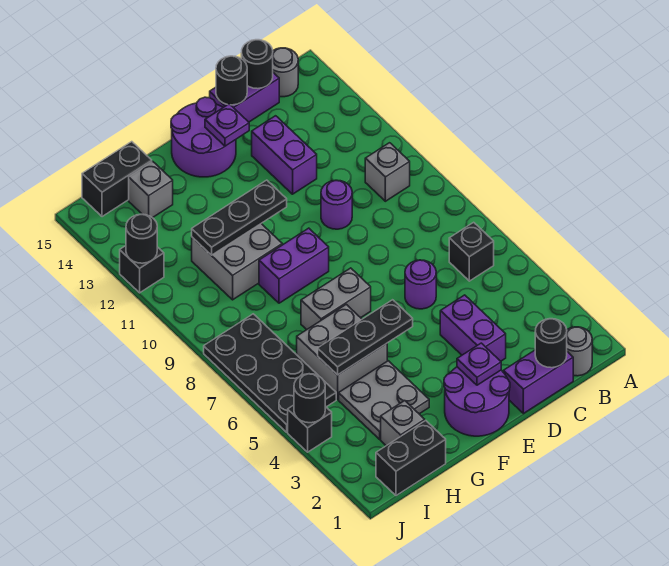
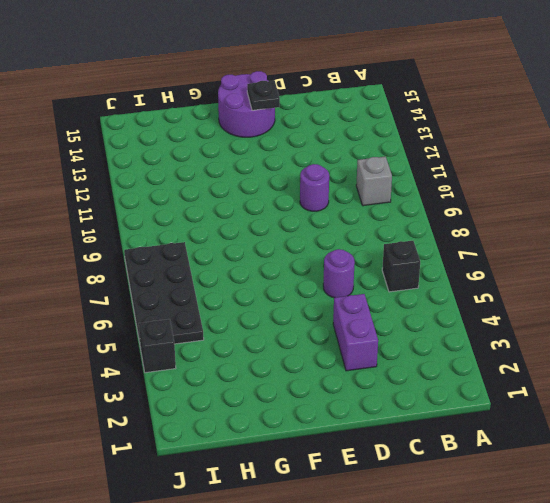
black plate E14 level 2 -> purple plate E14 level 2
none -> grey round brick B1 level 1
none -> grey round brick B15 level 1
none -> purple brick C1:D1 level 1
none -> purple brick C15:D15 level 1

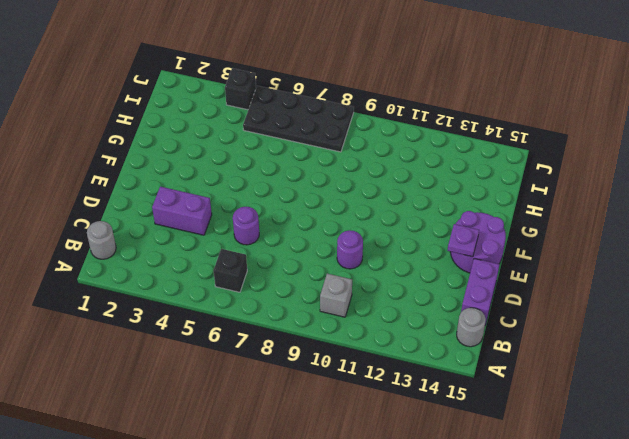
none -> purple brick C1:D1 level 1
none -> purple brick D12:D13 level 1
none -> purple round brick E1:F2 level 1
none -> grey brick F7:G7 level 1

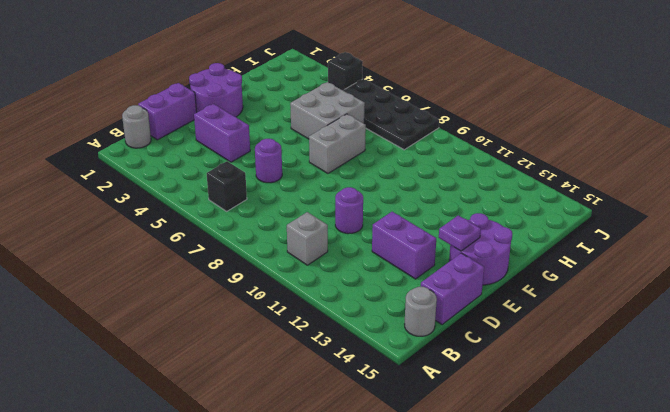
none -> purple brick F9:G9 level 1
none -> grey plate G3:H4 level 1
none -> grey brick G10:H11 level 1
none -> black brick H1:I1 level 1

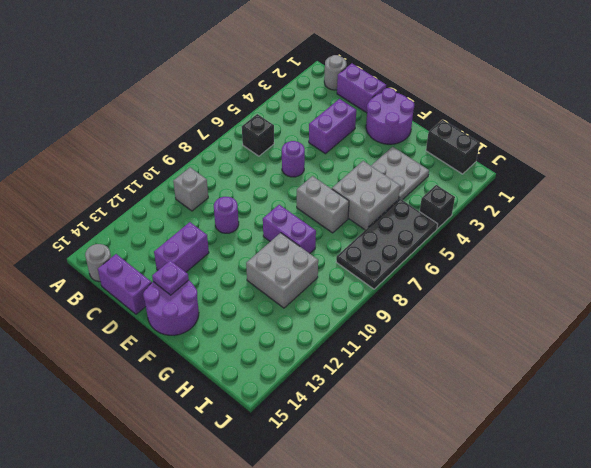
none -> grey brick H2 level 1
none -> grey brick H14 level 1
none -> black brick H15:I15 level 1
none -> black brick J12 level 1

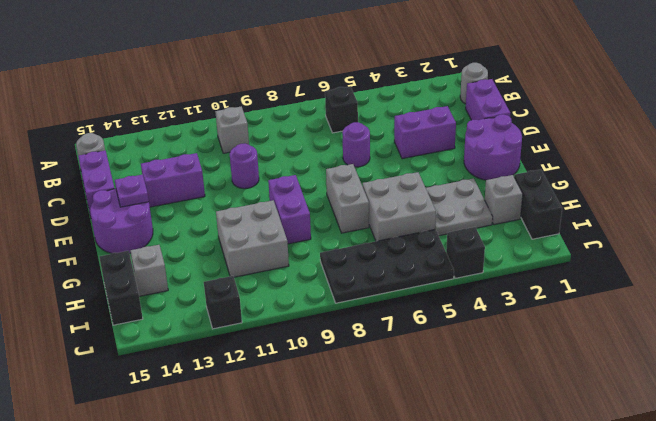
none -> black round brick C1 level 2
none -> black round brick C15 level 2
none -> black round brick D15 level 2
none -> purple plate E2 level 2

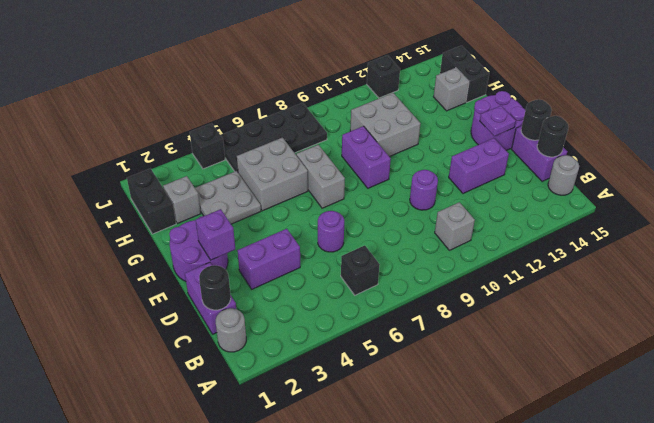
purple brick E2 level 2 -> purple plate E2 level 2
none -> black plate F5:H5 level 2
none -> black plate F11:H11 level 2
none -> black round brick J4 level 2
none -> black round brick J12 level 2

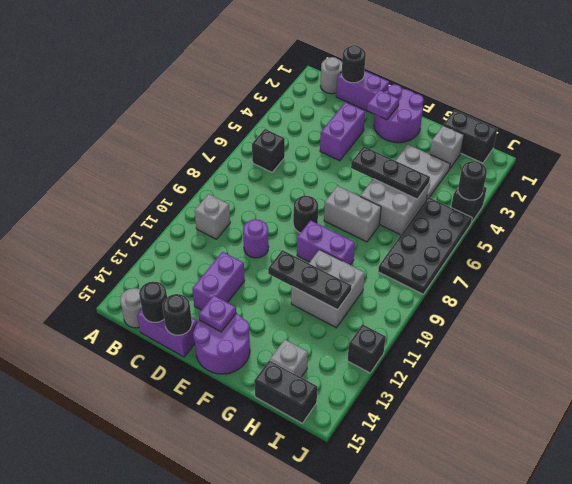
black round brick E8 level 1 -> black round brick J12 level 2
none -> purple round brick D6 level 1

